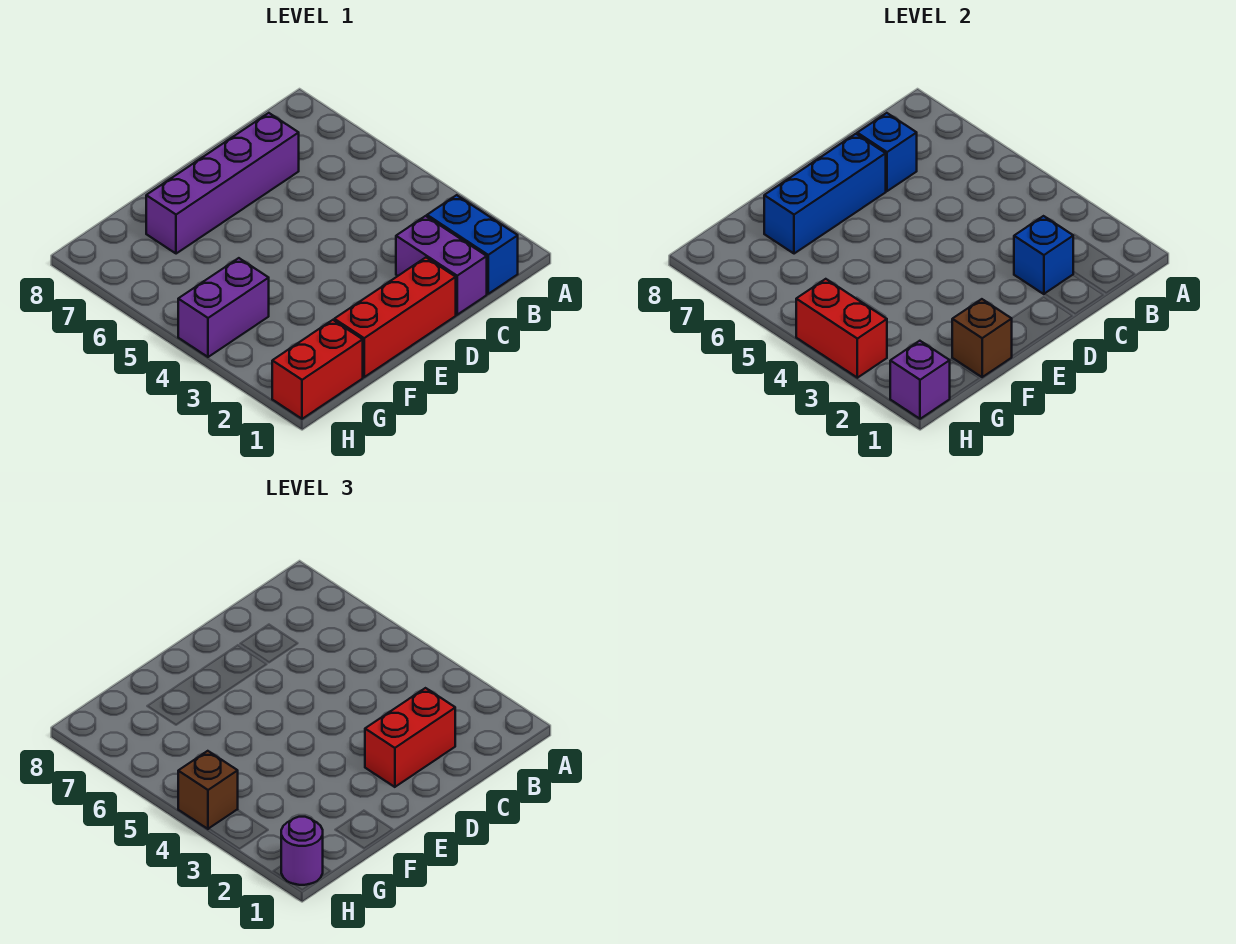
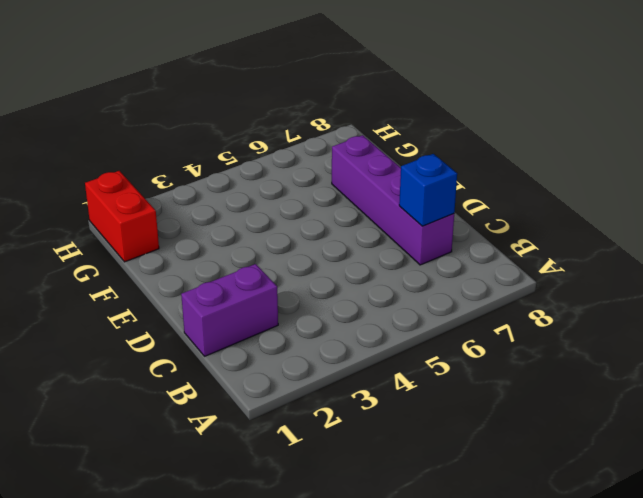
none -> blue brick B1:B2 level 1
none -> red brick D1:F1 level 1
none -> purple brick G4:H4 level 1

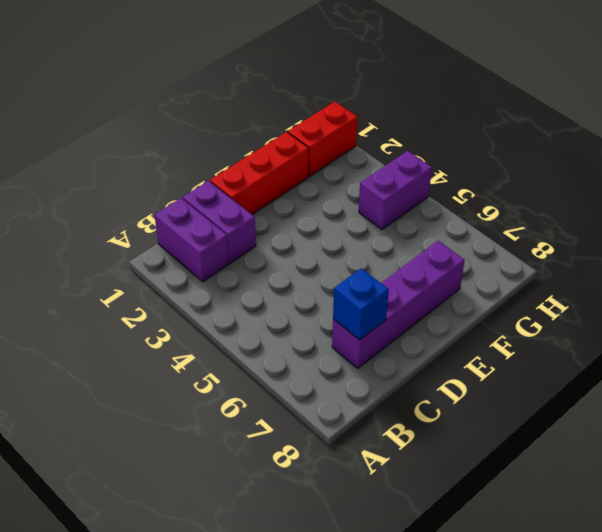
purple brick B1:B2 level 1 -> blue brick B1:B2 level 1
none -> blue brick C2 level 2
none -> blue brick D7:F7 level 2
none -> brown brick F1 level 2

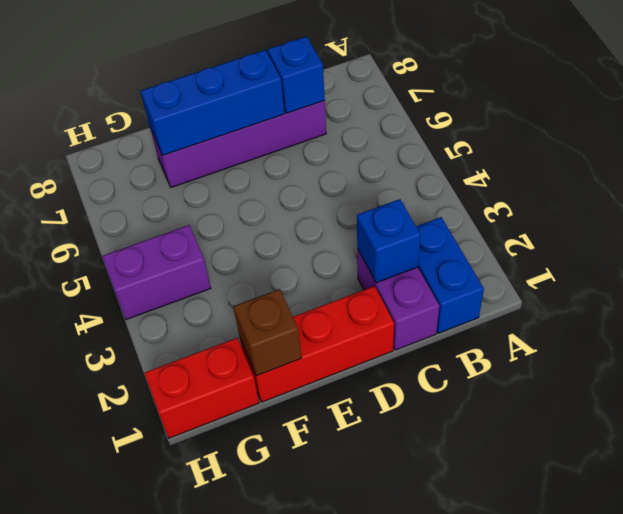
none -> purple brick H1 level 2
none -> red brick H3:H4 level 2
none -> red brick C2:D2 level 3

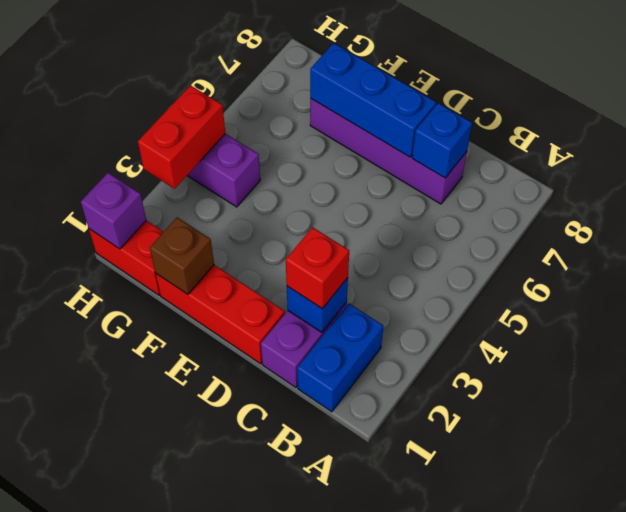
red brick C2 level 3 -> red brick C2:D2 level 3
none -> purple round brick H1 level 3
none -> brown brick H4 level 3

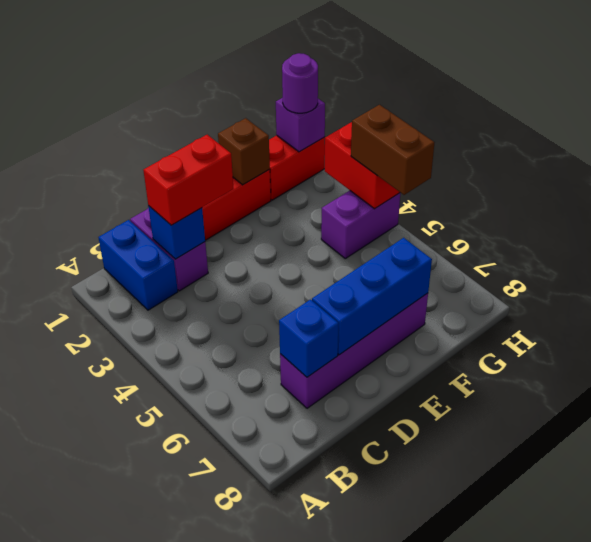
brown brick H4:H5 level 3 -> brown brick H4 level 3

